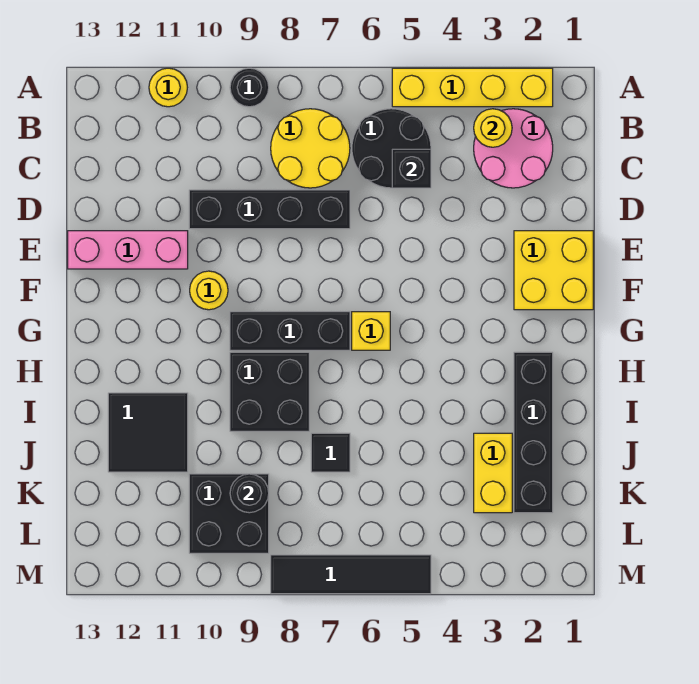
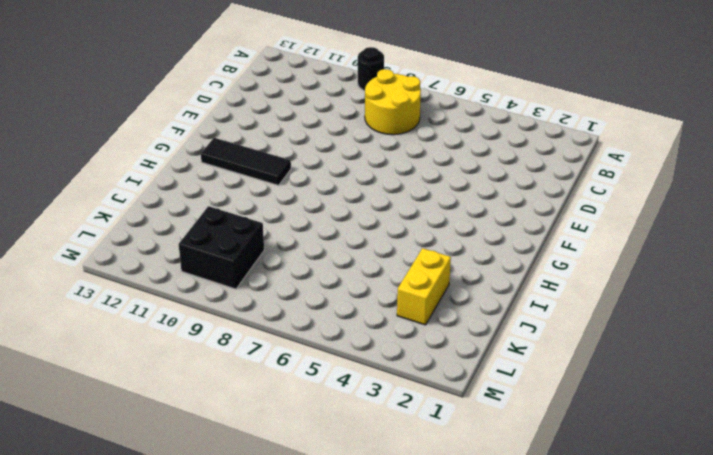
black tile G10:G12 level 1 -> none
none -> yellow brick A2:A5 level 1
none -> yellow round brick A11 level 1
none -> pink round brick B2:C3 level 1

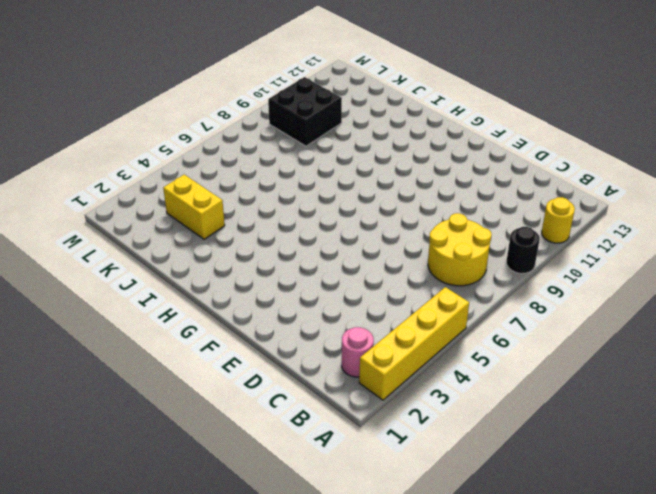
pink round brick B2 level 1 -> pink round brick B2:C3 level 1
none -> black round brick B5:C6 level 1
none -> black brick D7:D10 level 1
none -> yellow brick E1:F2 level 1

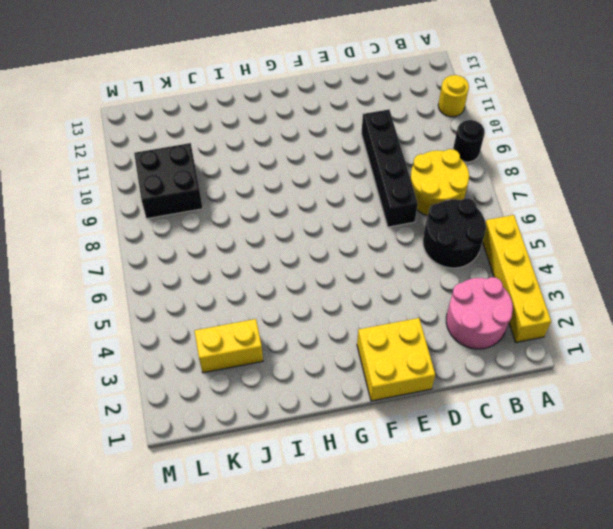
none -> pink brick E11:E13 level 1
none -> yellow round brick F10 level 1
none -> yellow brick G6 level 1

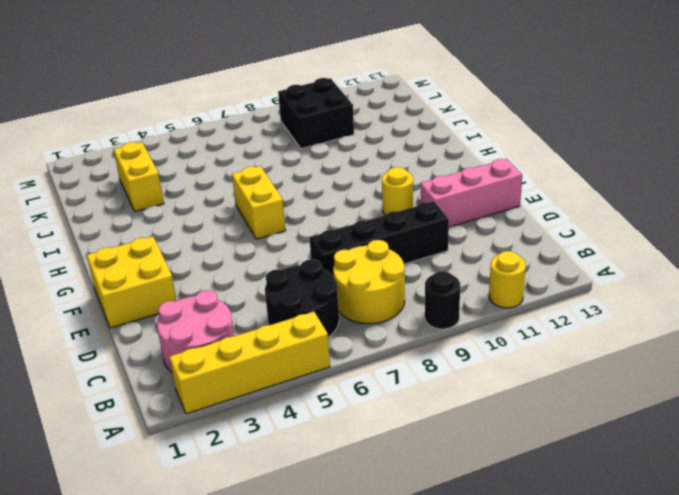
yellow brick G6:H6 level 1 -> yellow brick G6 level 1
none -> black brick G7:G9 level 1
none -> black brick H2:K2 level 1
none -> black brick H8:I9 level 1

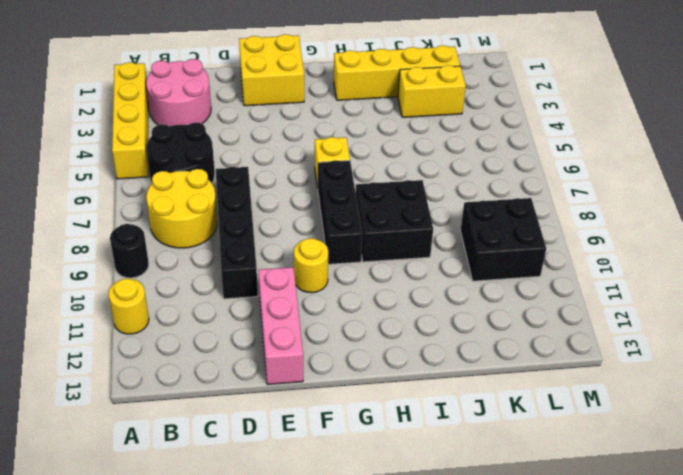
yellow brick H2:K2 level 1 -> black brick H2:K2 level 1
none -> black tile I11:J12 level 1
none -> black tile J7 level 1
none -> black tile M5:M8 level 1

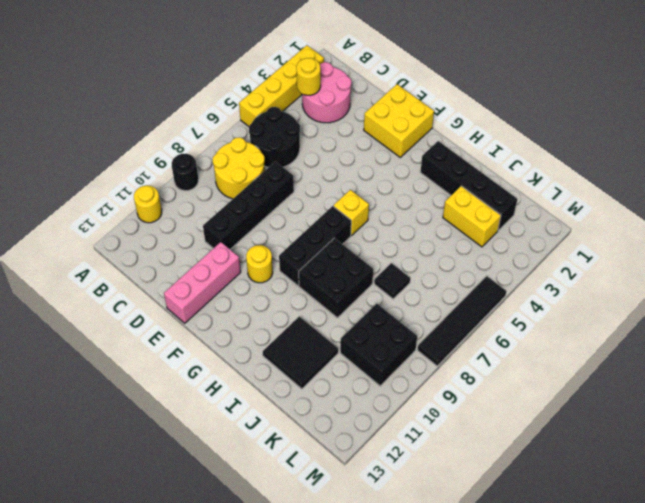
none -> black brick C5 level 2
none -> black round brick K9 level 2

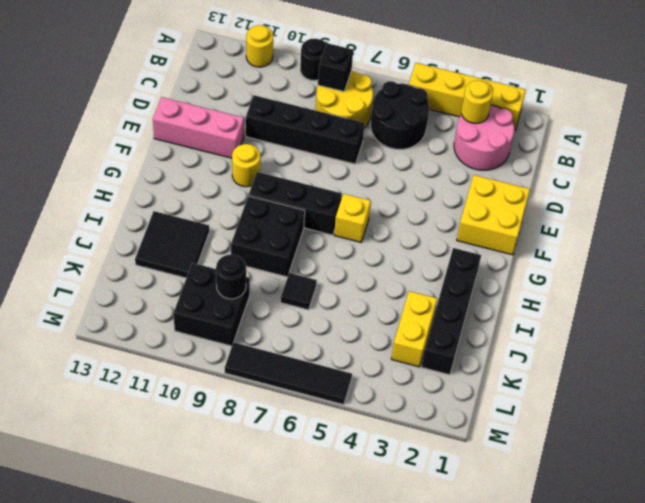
black brick B8 level 2 -> black brick C5 level 2

